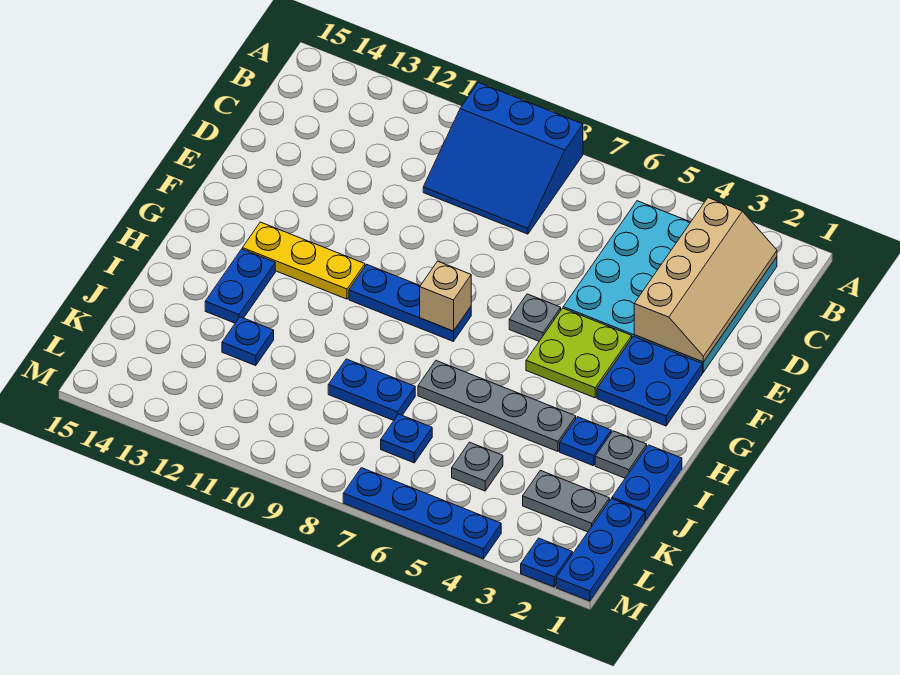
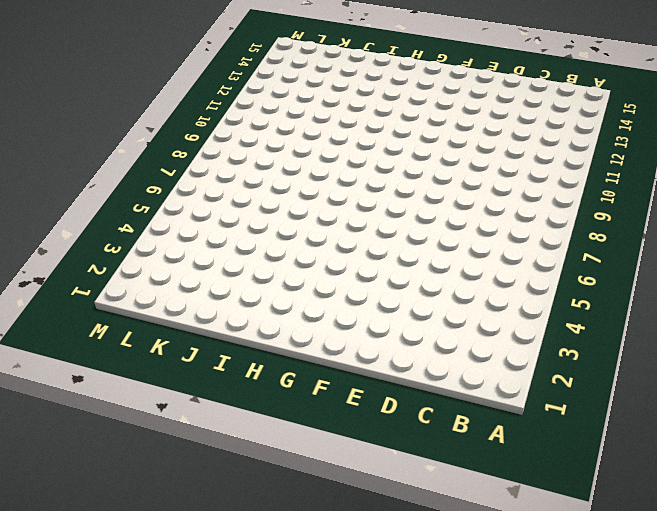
none -> blue slope A8:C10 level 1 top A
none -> cyan plate B2:E5 level 1
none -> blue plate F2:G3 level 1

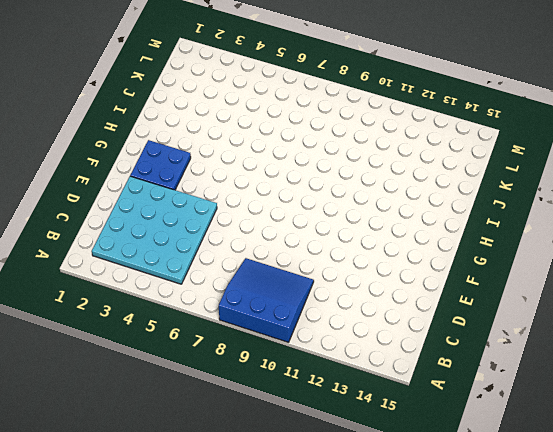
none -> lime plate F4:G5 level 1
none -> grey plate F6 level 1
none -> blue plate G8:G10 level 1

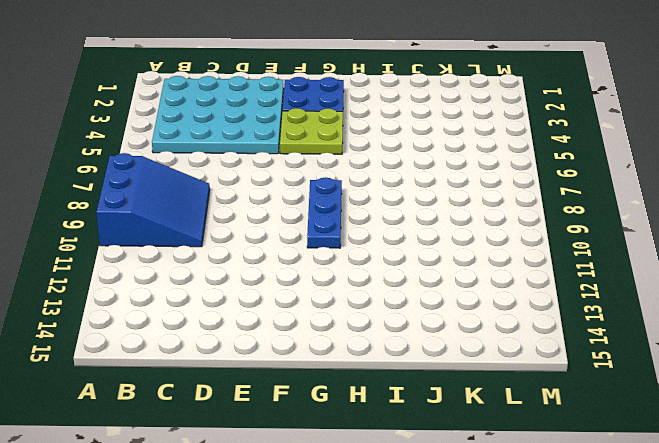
none -> grey plate F6 level 1
none -> yellow plate G11:G13 level 1
none -> blue plate H13:I13 level 1

